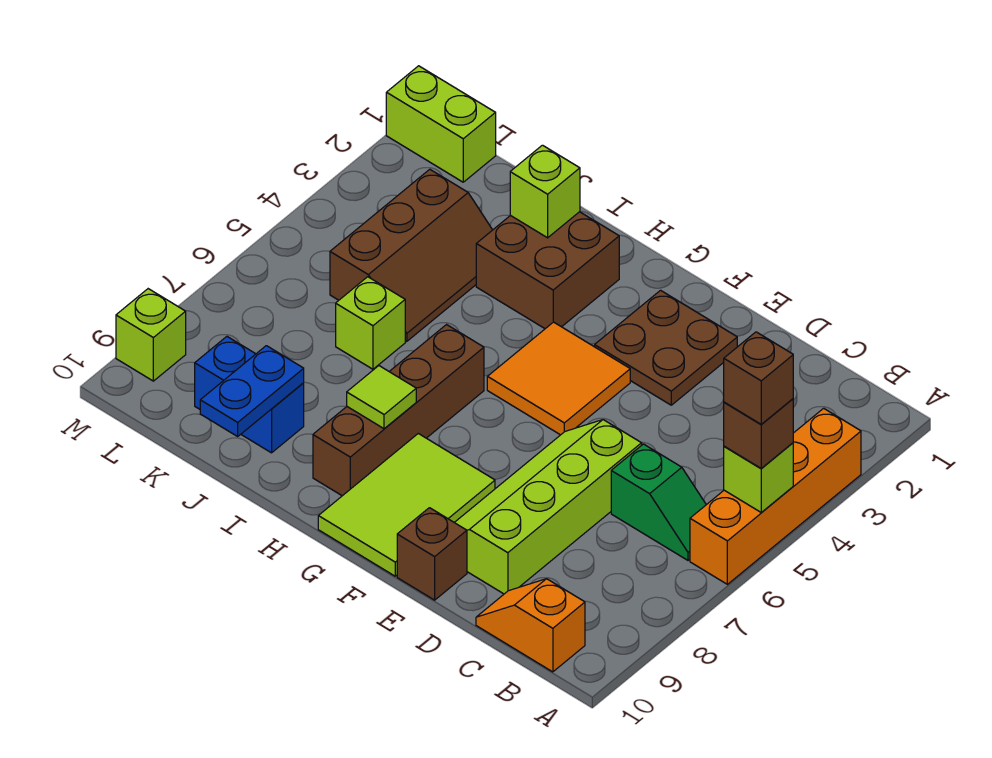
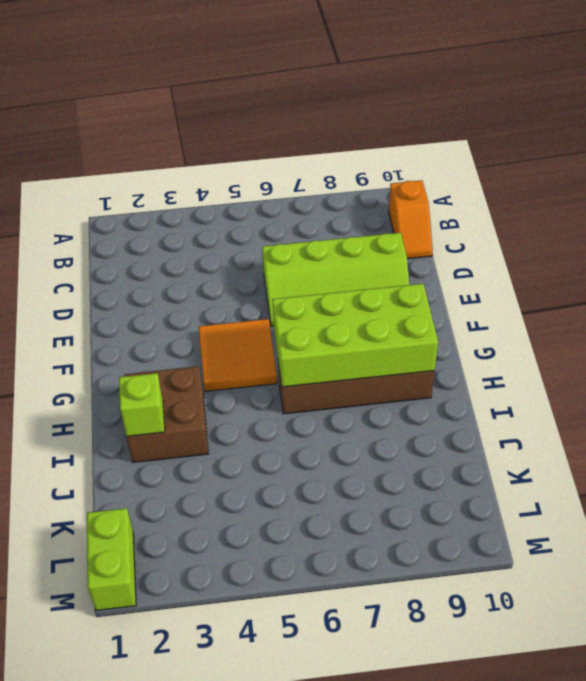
lime brick G6:H9 level 2 -> lime tile H8 level 2
none -> orange brick A3:A6 level 1
none -> green slope B6:C6 level 1 top C
none -> brown plate E2:F3 level 1

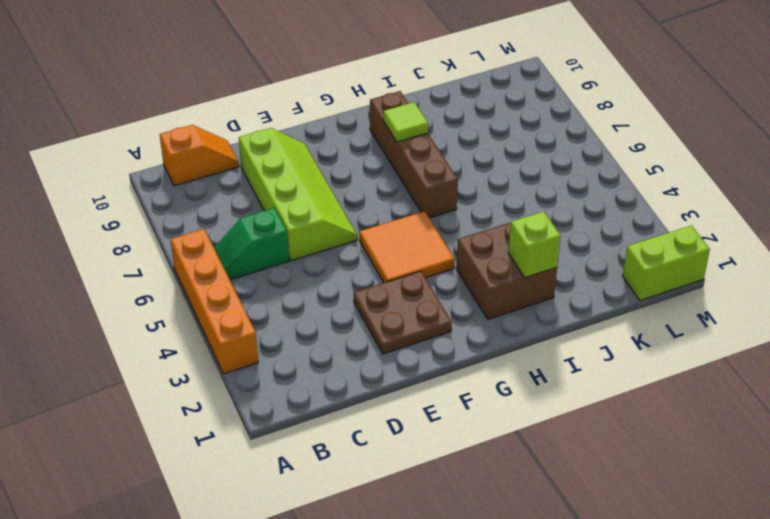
none -> brown brick E10 level 1
none -> lime tile F8:G10 level 1
none -> brown slope J3:K5 level 1 top K

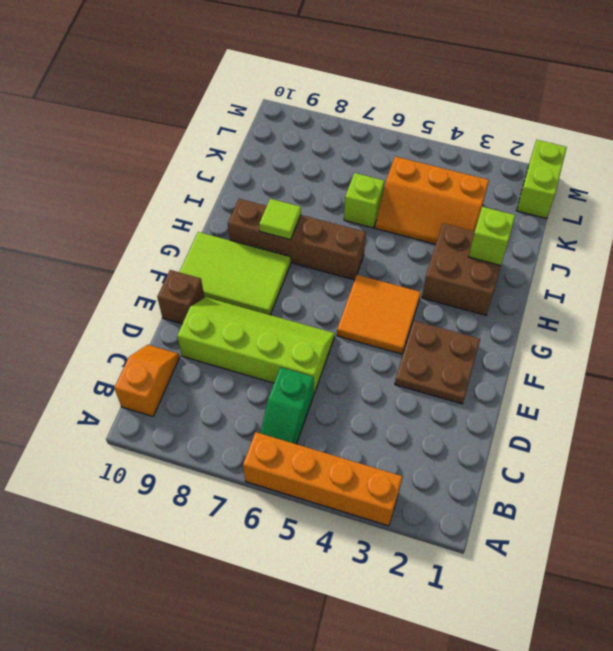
orange slope J3:K5 level 1 top K -> brown slope J3:K5 level 1 top K
none -> blue brick J9:K9 level 1
none -> lime brick M9 level 1
none -> lime brick A5 level 2

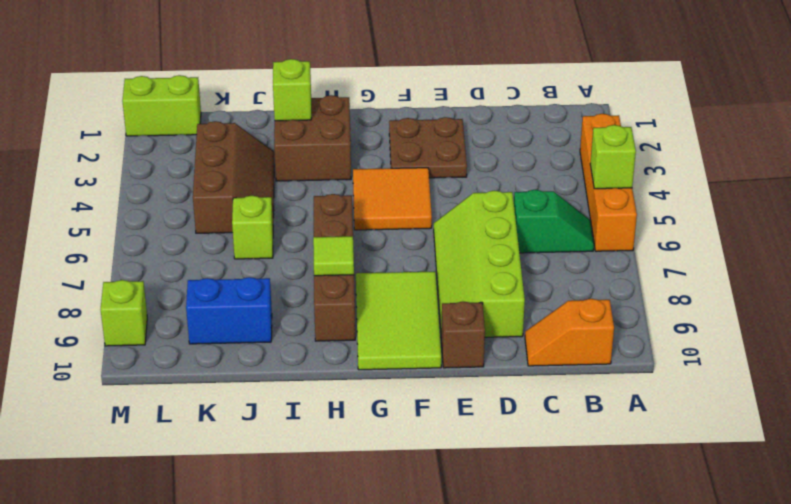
none -> blue plate J9:J10 level 2
none -> brown brick A5 level 3
none -> brown brick A5 level 4

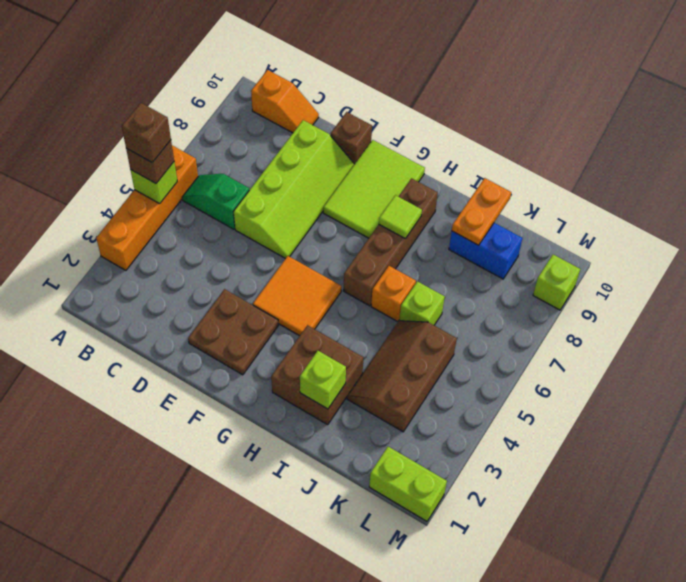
orange brick I6 level 1 -> none
orange plate J9:J10 level 2 -> blue plate J9:J10 level 2

